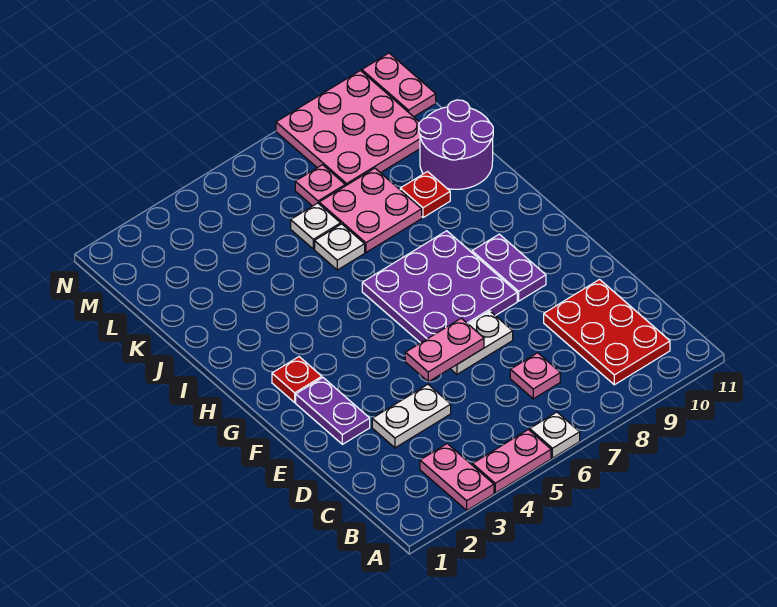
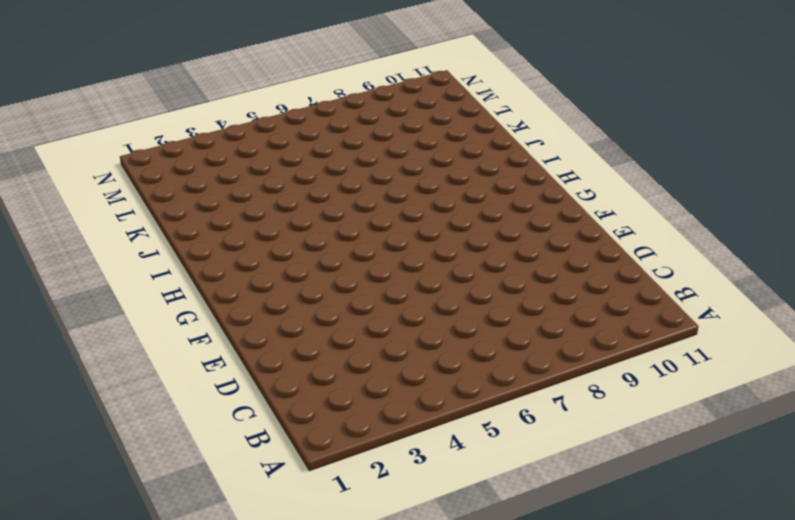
none -> pink plate A3:B3 level 1
none -> pink plate A4:A5 level 1
none -> white plate A6 level 1

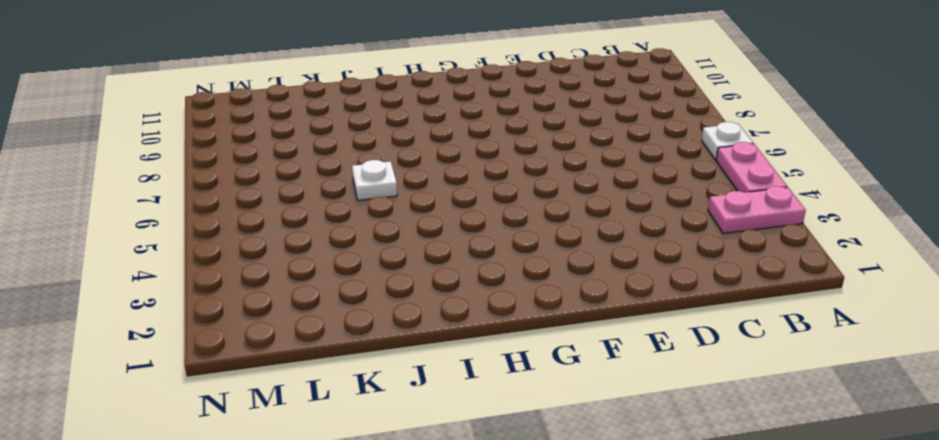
none -> red plate B9:D10 level 1
none -> pink plate C7 level 1
none -> white plate D3:D4 level 1

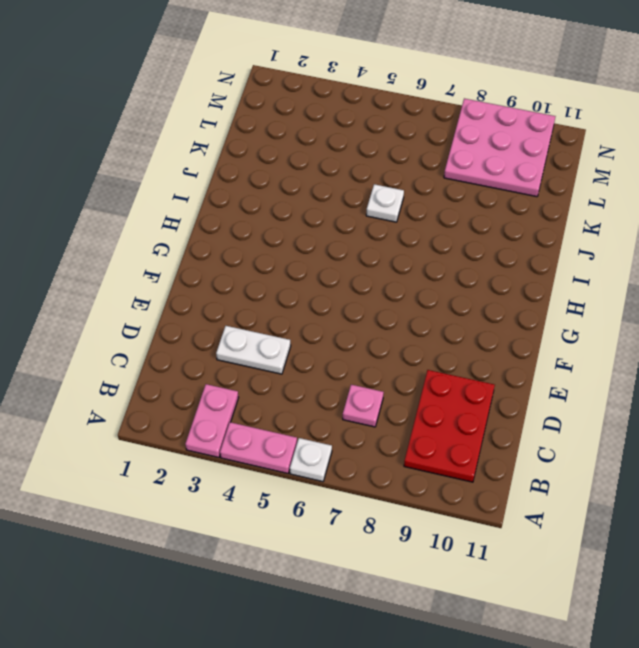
none -> purple plate E2:F2 level 1
none -> white plate E6:E7 level 1
none -> purple plate F6:H8 level 1

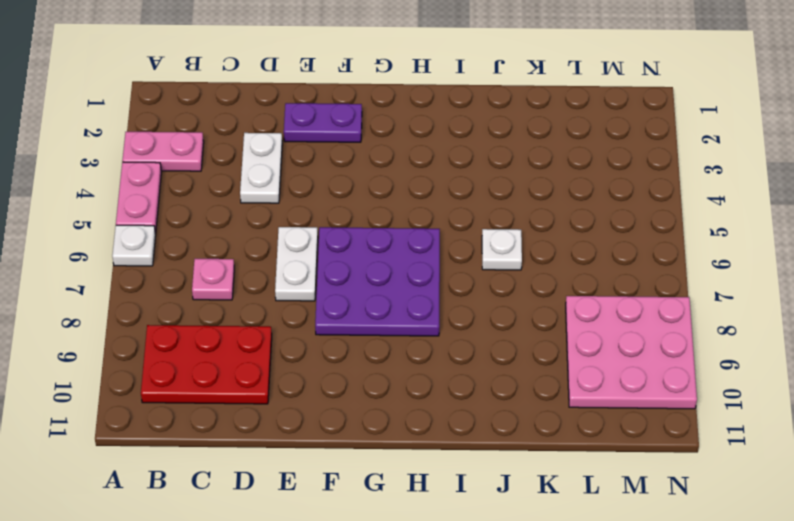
none -> purple plate F9:G9 level 1
none -> red plate G2 level 1
none -> pink plate J7:K8 level 1

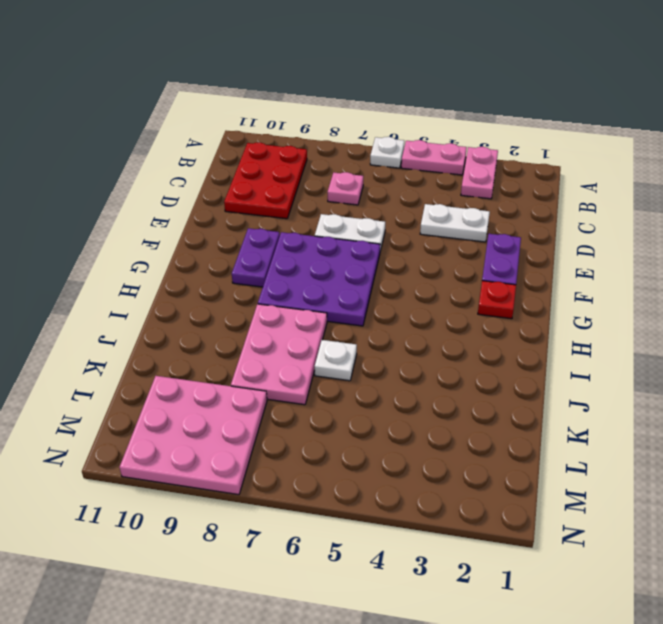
pink plate I7:K8 level 1 -> pink plate J7:K8 level 1
none -> red plate J9 level 1
none -> purple round brick J10:K11 level 1
none -> white plate K6 level 1

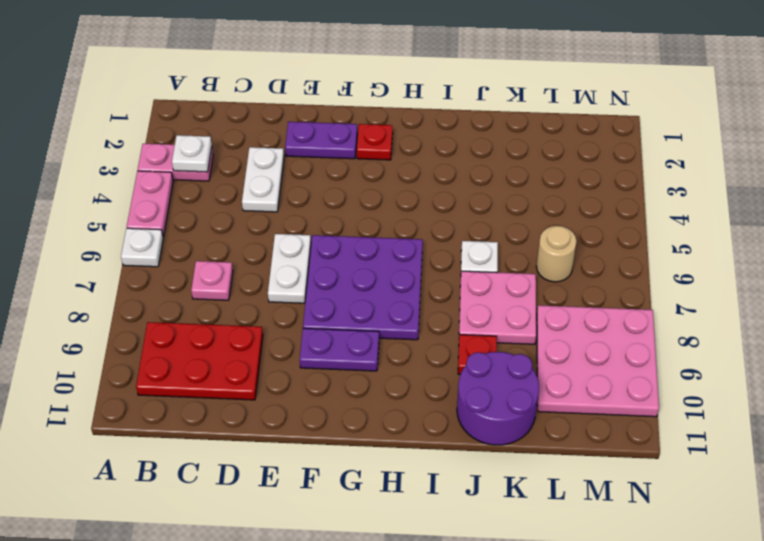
white plate B3 level 2 -> white plate K6 level 1
tan round brick L6 level 1 -> none
none -> pink plate L7 level 1
none -> pink plate M11:N11 level 1
none -> pink plate E5:E6 level 2

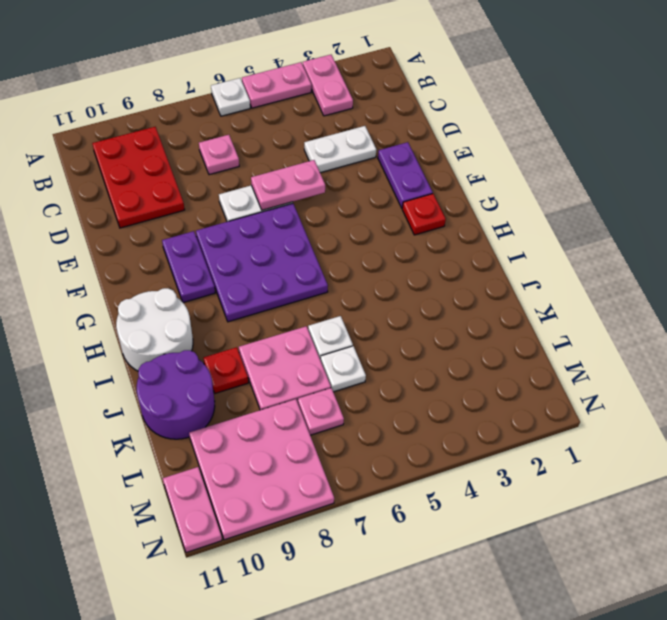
white round brick H10:I11 level 1 -> none

